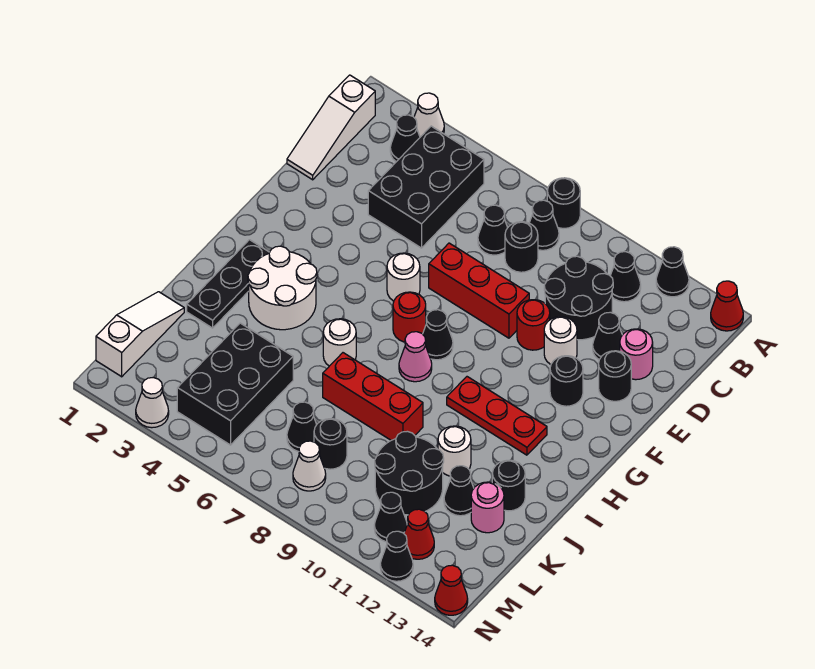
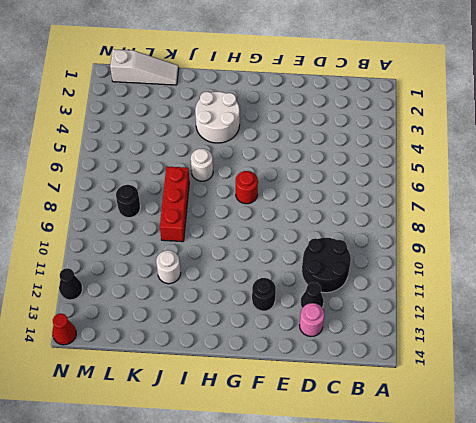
none -> white cone A3 level 1
none -> black round brick A8 level 1
none -> black cone A12 level 1
none -> red cone A14 level 1

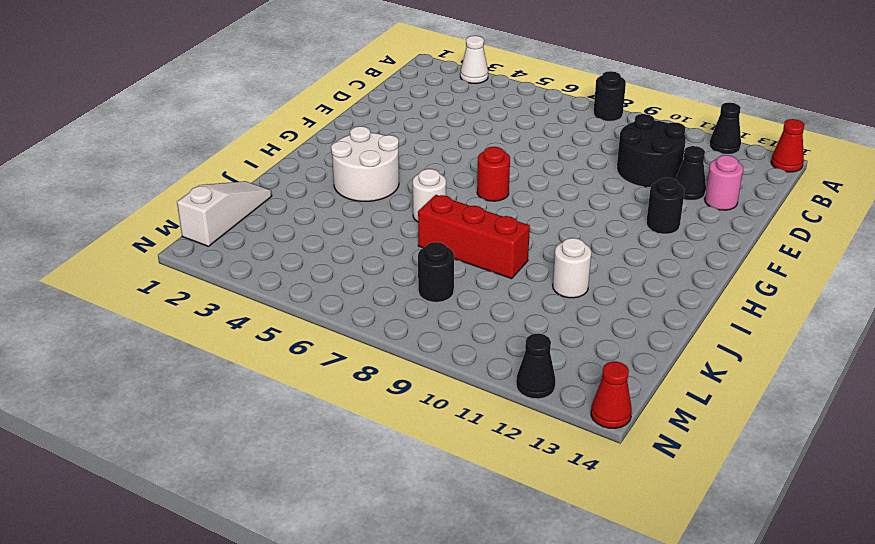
none -> white slope B1:D1 level 1 top B
none -> black cone B3 level 1
none -> black brick B4:D5 level 1
none -> black cone B8 level 1

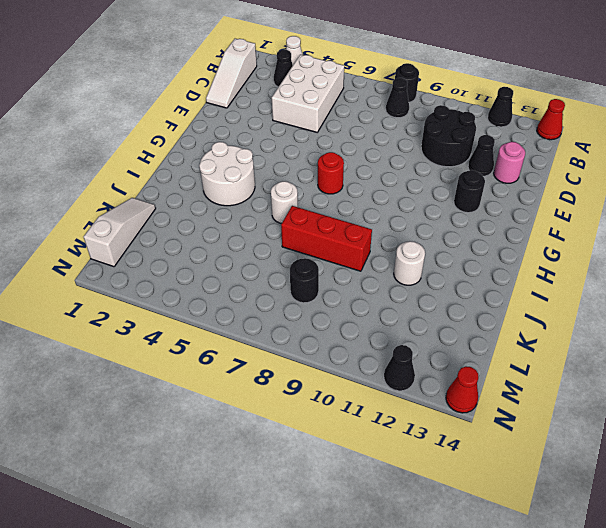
white brick B4:D5 level 1 -> black brick B4:D5 level 1
none -> black cone B11 level 1
none -> black cone C7 level 1
none -> black round brick C8 level 1
none -> red brick E7:E9 level 1

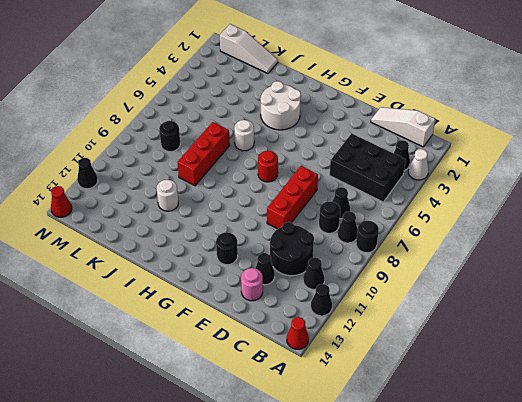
none -> red round brick E10 level 1
none -> white round brick E11 level 1
none -> black round brick E13 level 1
none -> white round brick F6 level 1

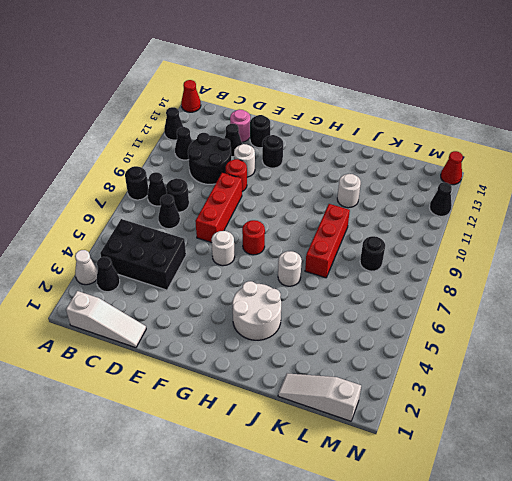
none -> black cone G8 level 1
none -> black plate H2:J2 level 1
none -> pink cone H8 level 1
none -> red plate H10:H12 level 1

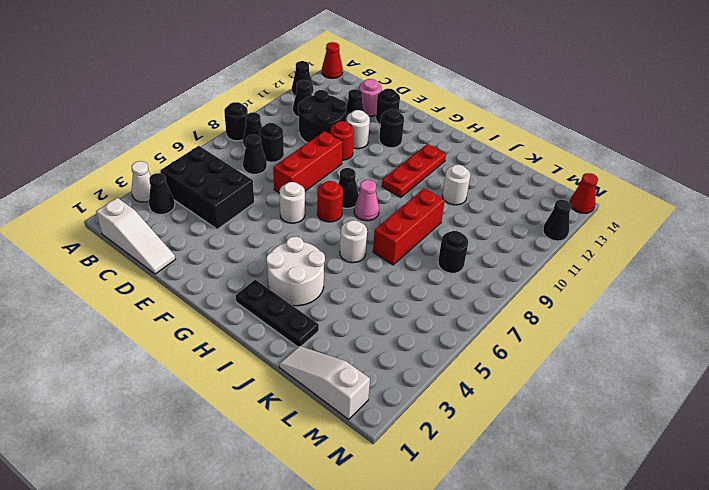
none -> black round brick J13 level 1
none -> black brick K4:M5 level 1
none -> black round brick K10:L11 level 1
none -> black cone K12 level 1

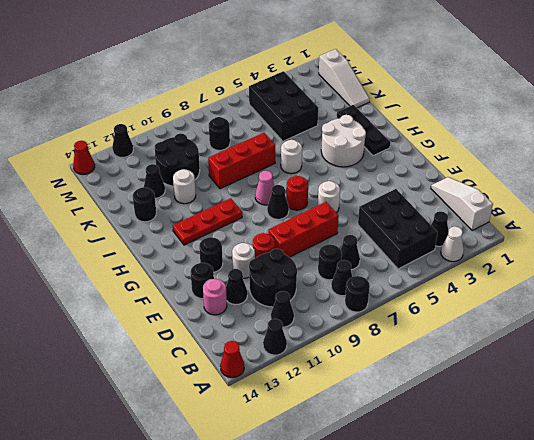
none -> pink round brick K13 level 1
none -> black cone L7 level 1
none -> white cone M8 level 1
none -> black cone M11 level 1

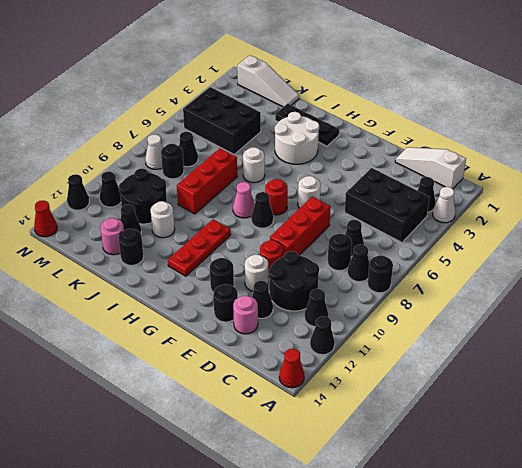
none -> red cone M12 level 1
none -> white cone N3 level 1

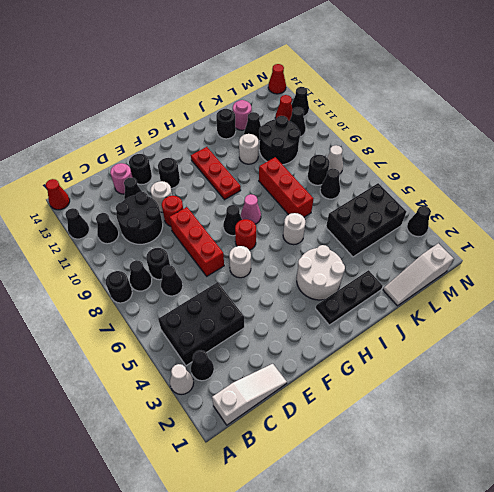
black cone N3 level 1 -> white cone N3 level 1

